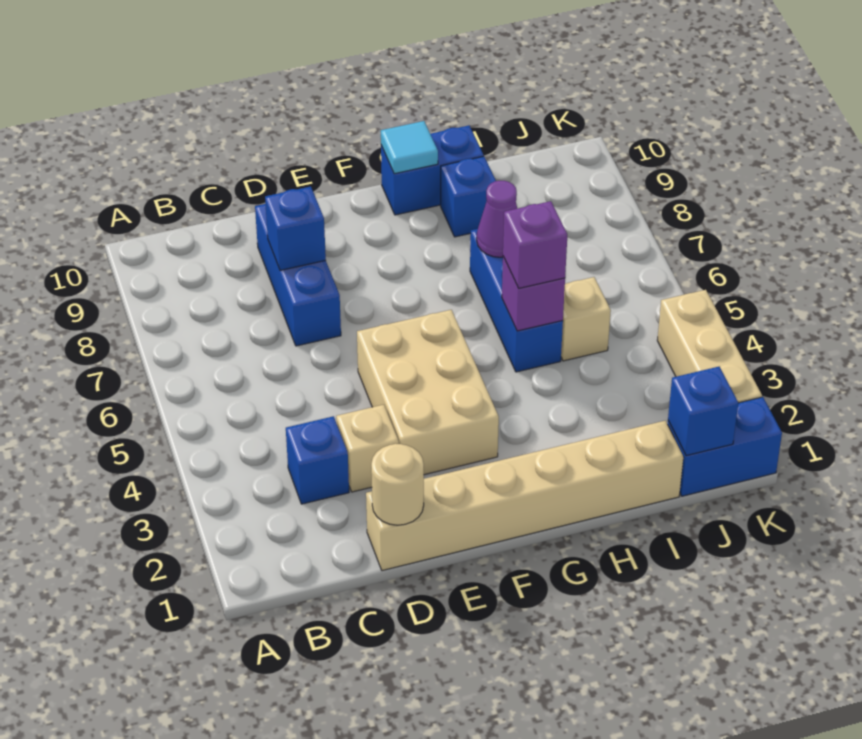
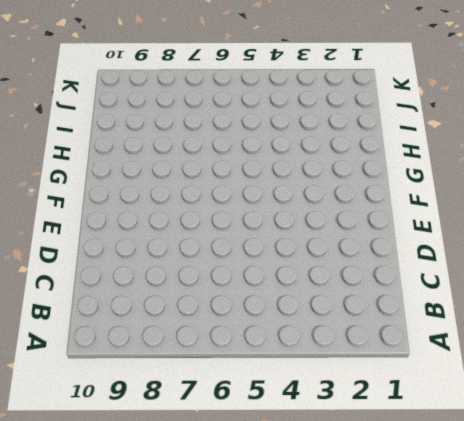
none -> blue brick C3 level 1
none -> tan brick D1:I1 level 1
none -> tan brick D3 level 1

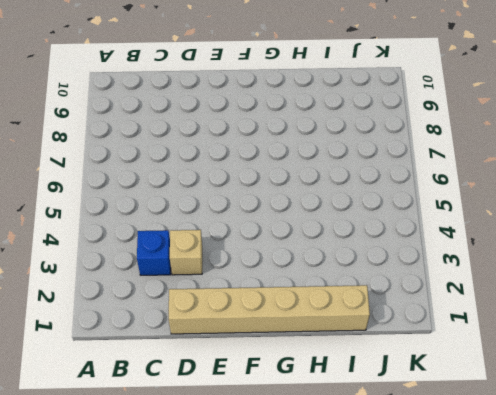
none -> blue brick D7:D9 level 1
none -> tan brick E3:F5 level 1
none -> blue brick G10:H10 level 1

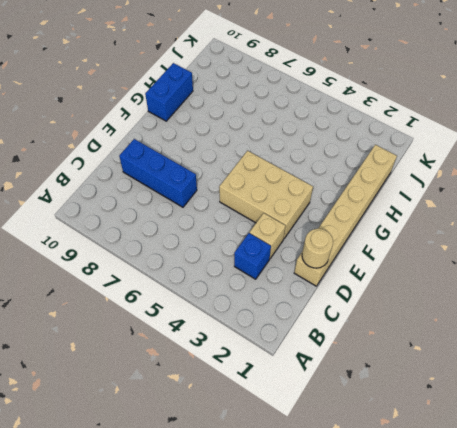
none -> blue brick H5:H7 level 1
none -> blue brick H9 level 1
none -> tan brick I5 level 1

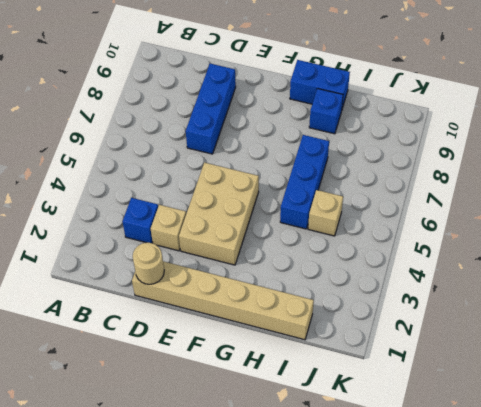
none -> blue brick J1:K1 level 1
none -> tan brick K2:K4 level 1
none -> blue brick D8 level 2

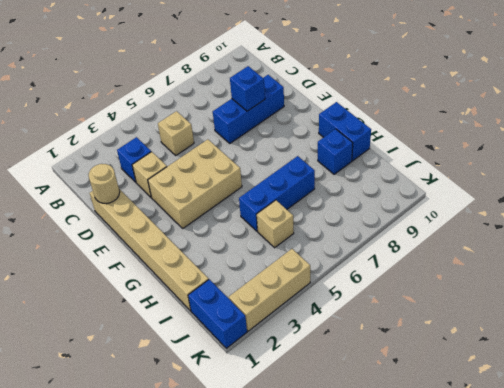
tan brick C5 level 1 -> none
none -> cyan tile G10 level 2
none -> purple brick H5 level 2
none -> purple cone H7 level 2

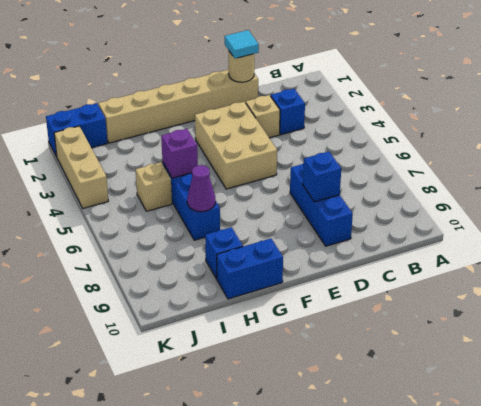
cyan tile D1 level 3 -> cyan tile G10 level 2
none -> blue brick J1 level 2
none -> purple brick H5 level 3

